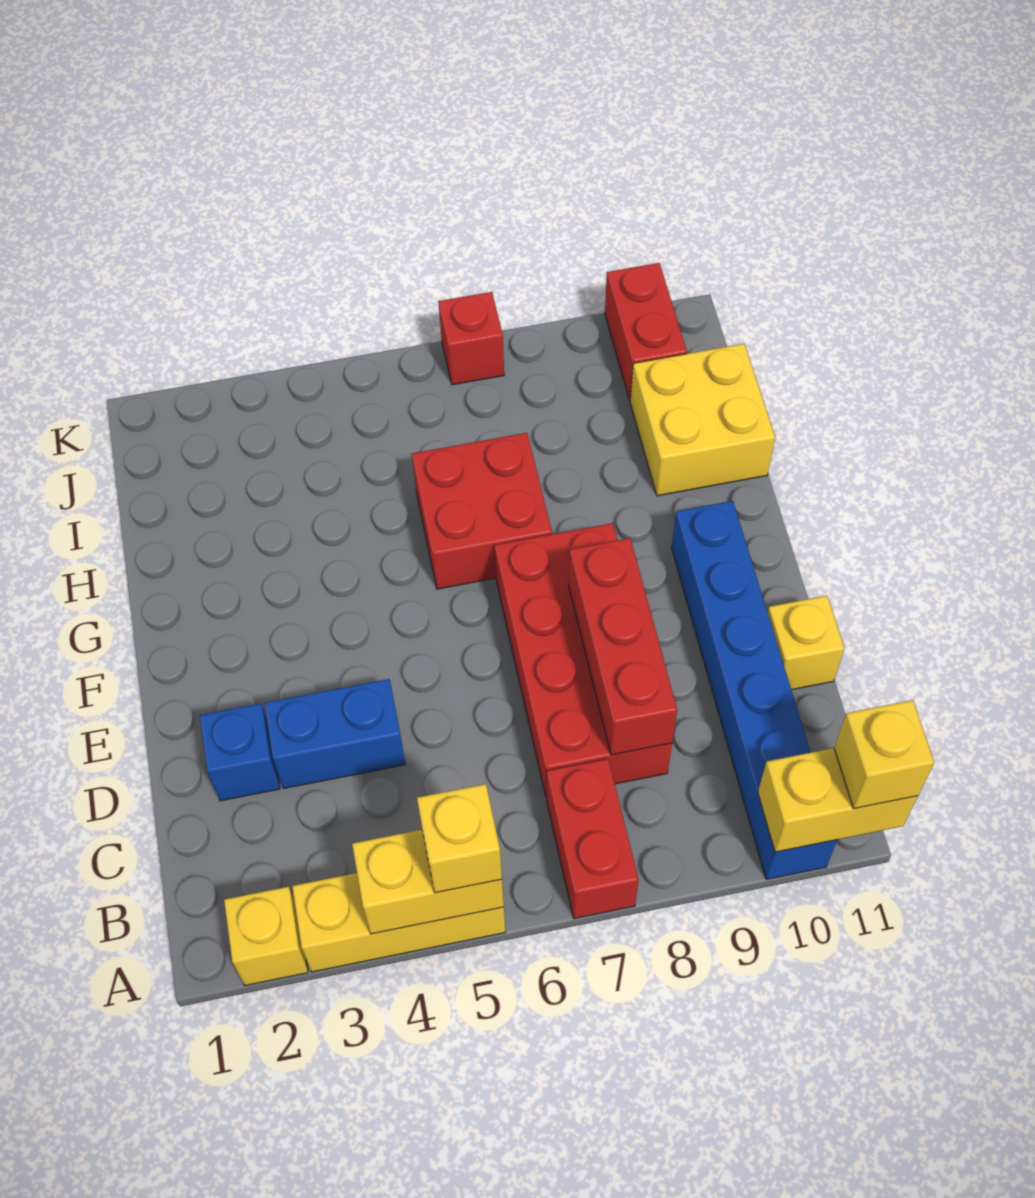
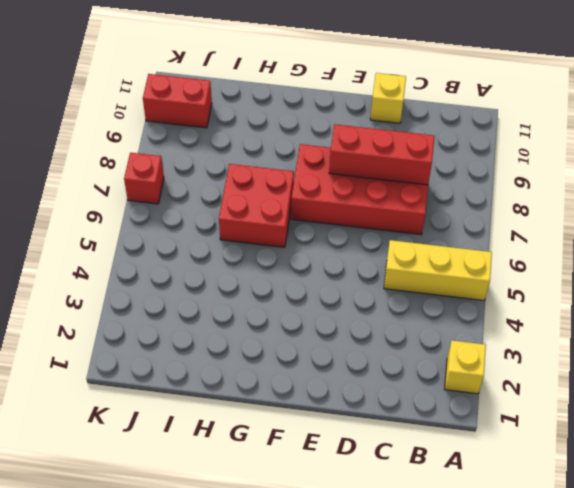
yellow brick A5:C5 level 1 -> yellow brick A3:A5 level 1
none -> red brick A7:B7 level 1
none -> blue brick A10:F10 level 1
none -> blue brick D2 level 1

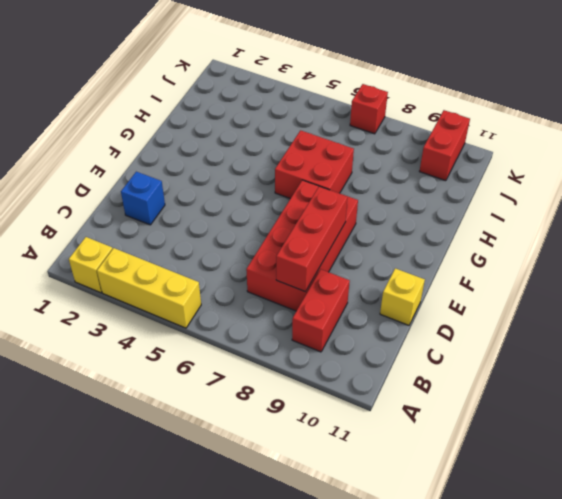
red brick B9:C9 level 1 -> red brick A7:B7 level 1
none -> blue brick A10:F10 level 1
none -> blue brick D3:D4 level 1
none -> yellow brick H10:I11 level 1

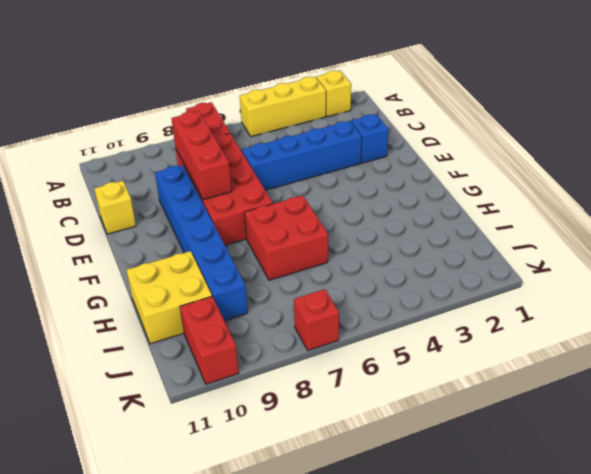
blue brick D3:D6 level 1 -> blue brick D3:D4 level 1
blue brick D9:I9 level 1 -> blue brick A10:F10 level 1
none -> yellow brick A4:A5 level 2
none -> yellow brick A10:A11 level 2
none -> yellow brick A5 level 3

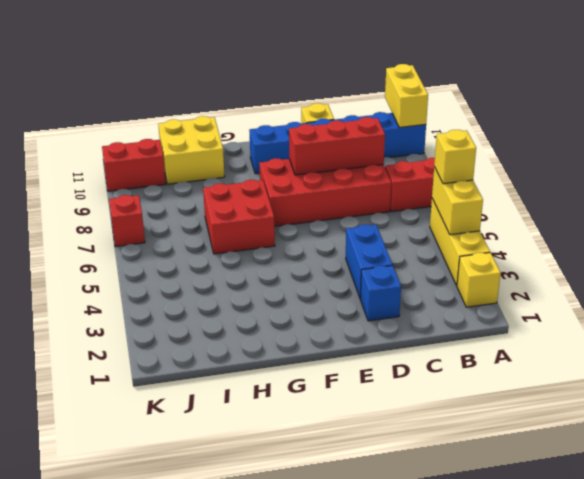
none -> yellow brick A11 level 3

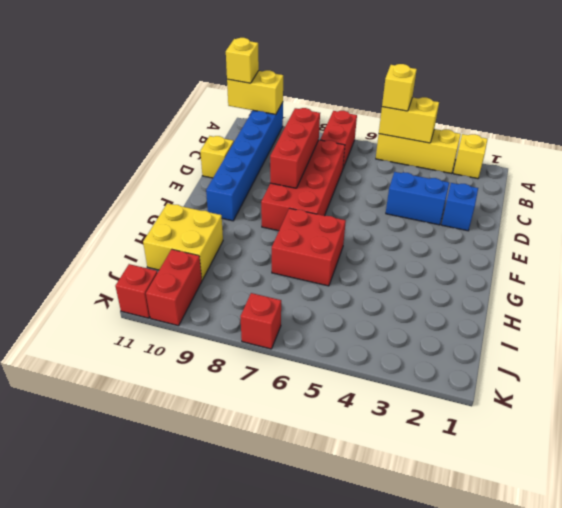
red brick K11 level 1 -> none

